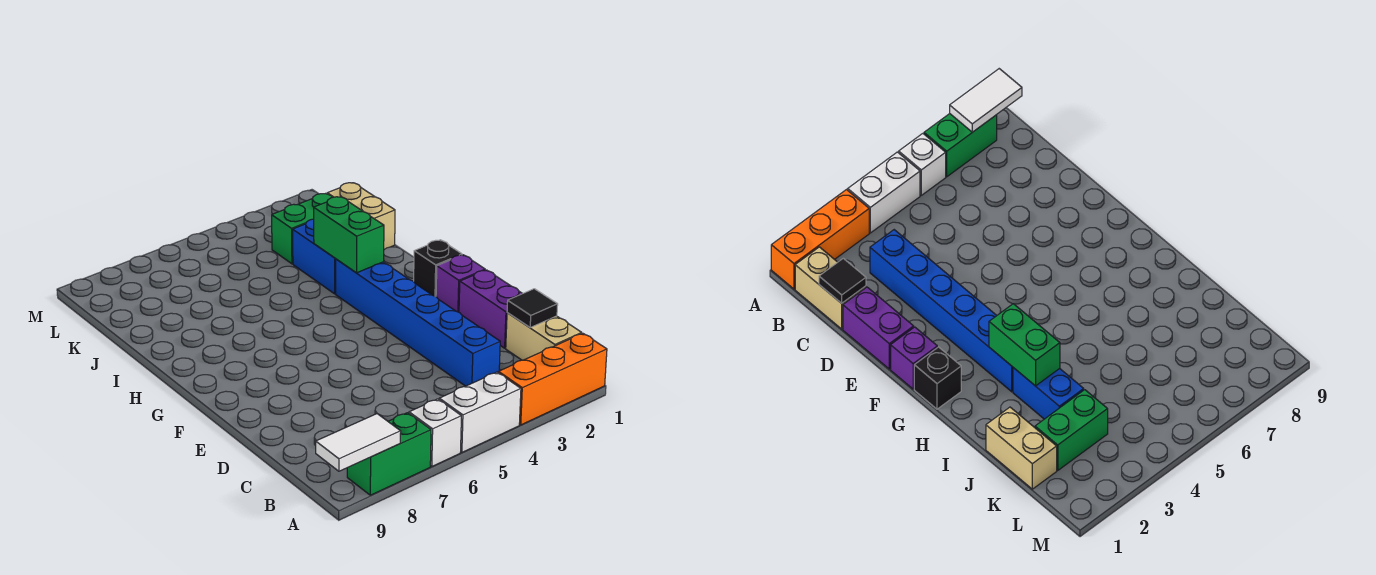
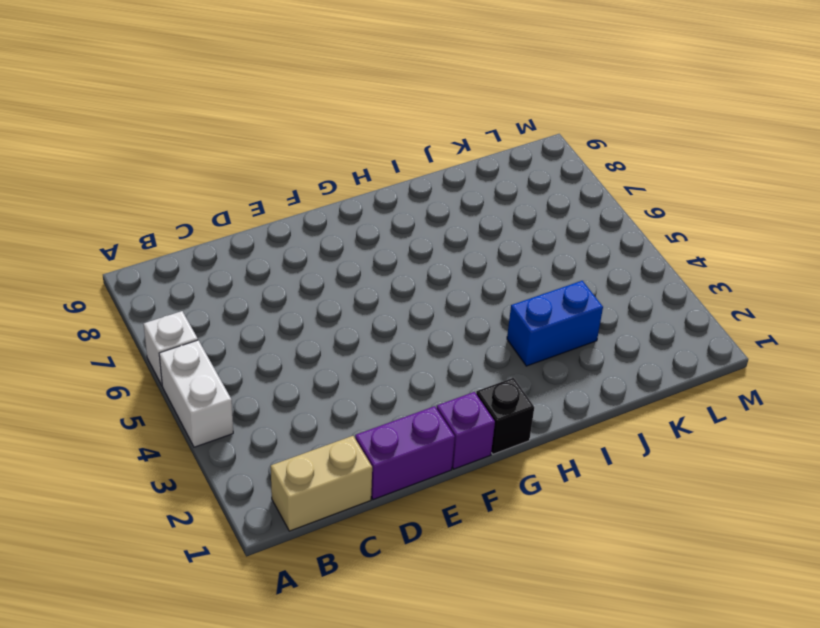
none -> orange brick A1:A3 level 1
none -> green brick A7:A8 level 1
none -> blue brick C3:H3 level 1

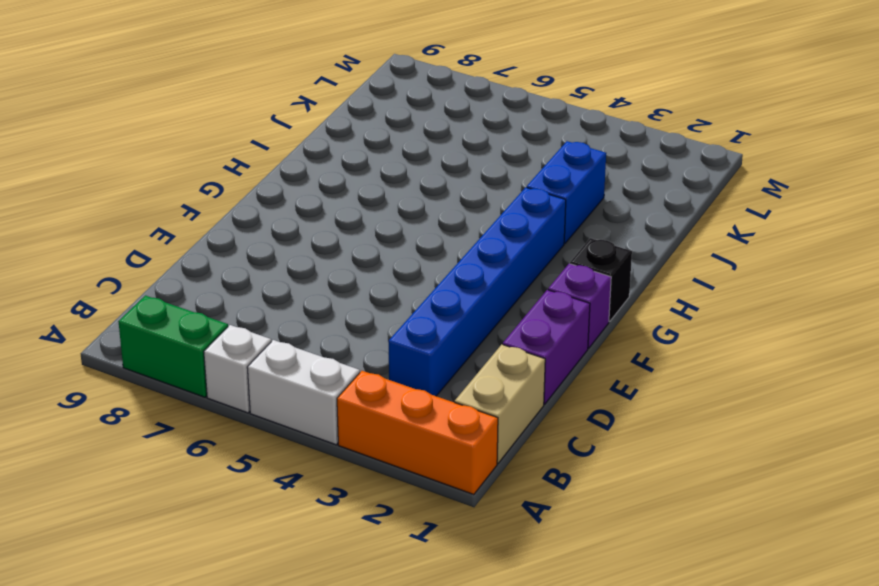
none -> tan brick J1:K1 level 1
none -> green brick K2:K3 level 1
none -> white tile A8:A9 level 2

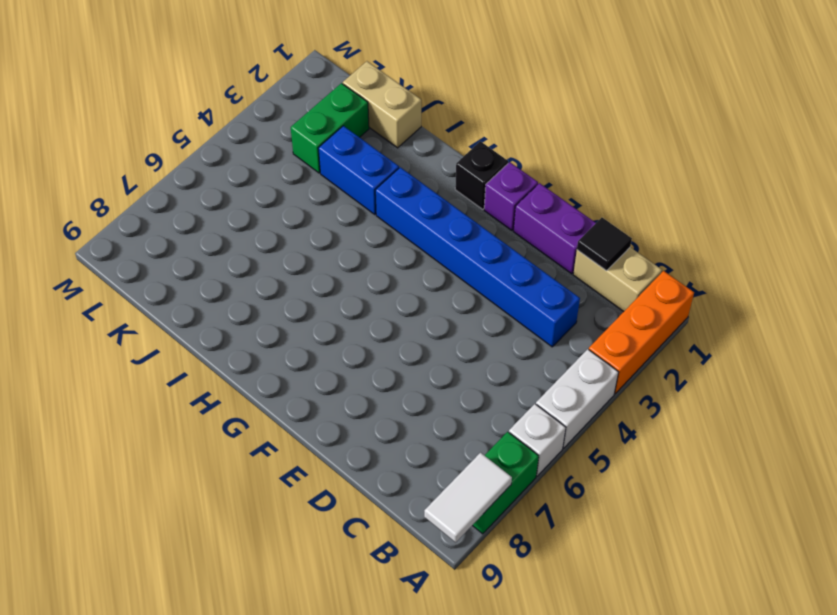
none -> green brick H3:I3 level 2

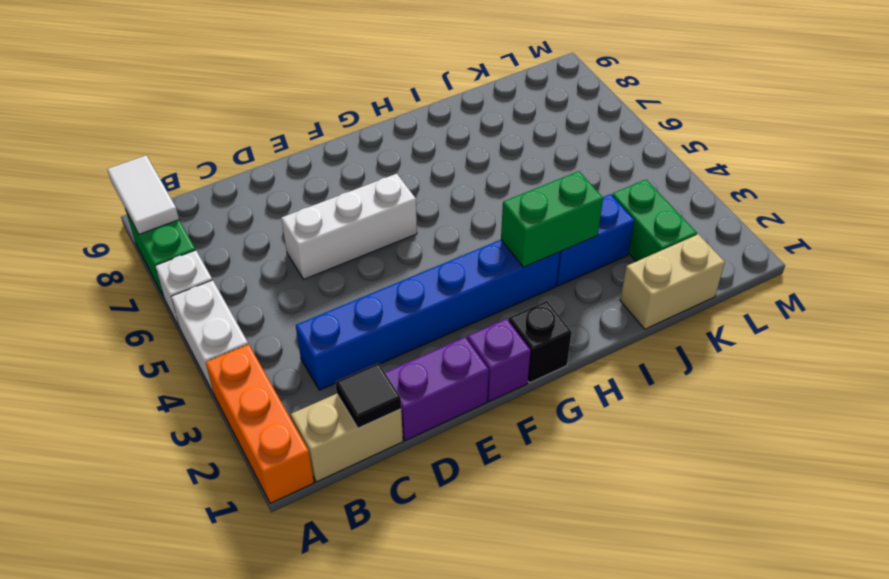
white brick D6:F6 level 1 -> none

